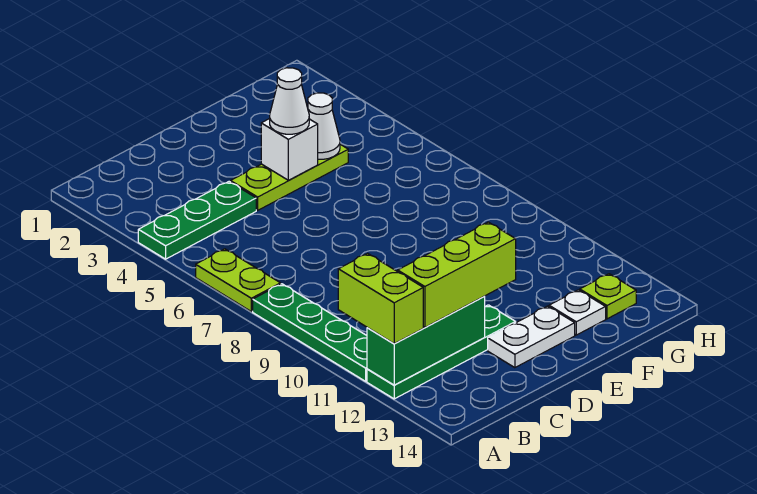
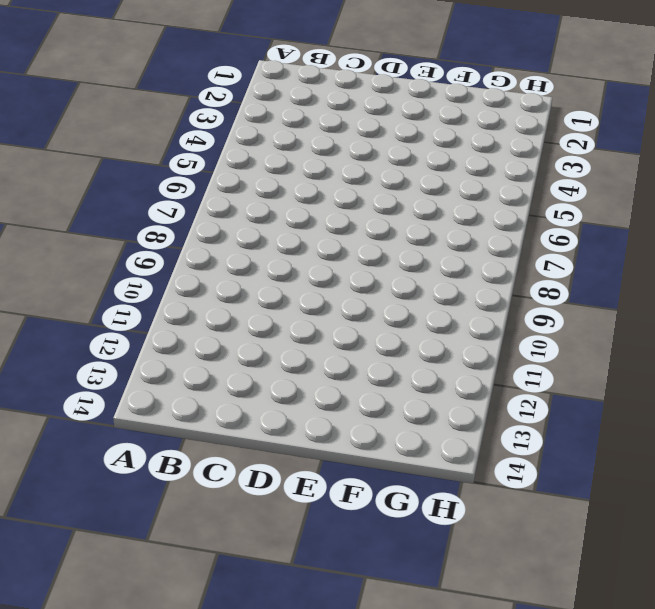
none -> green plate A4:C4 level 1
none -> lime plate A6:A7 level 1
none -> green plate A8:A11 level 1

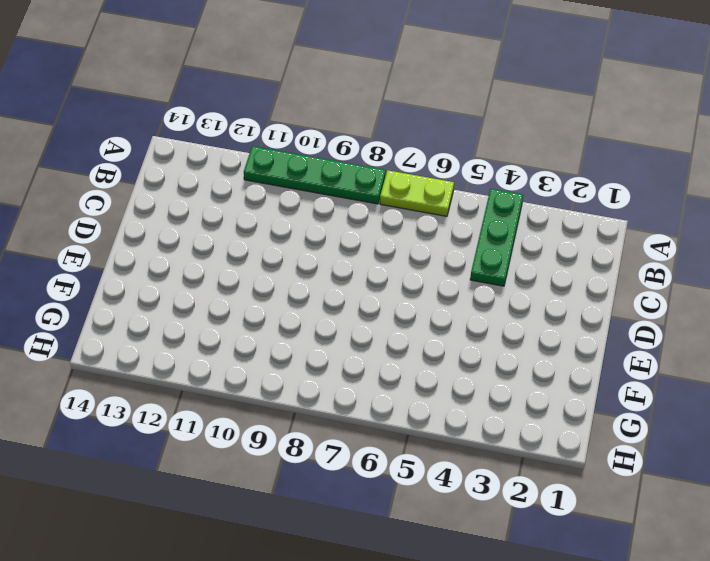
none -> green plate A12:D12 level 1
none -> lime plate D4:F4 level 1
none -> white plate D13:E13 level 1

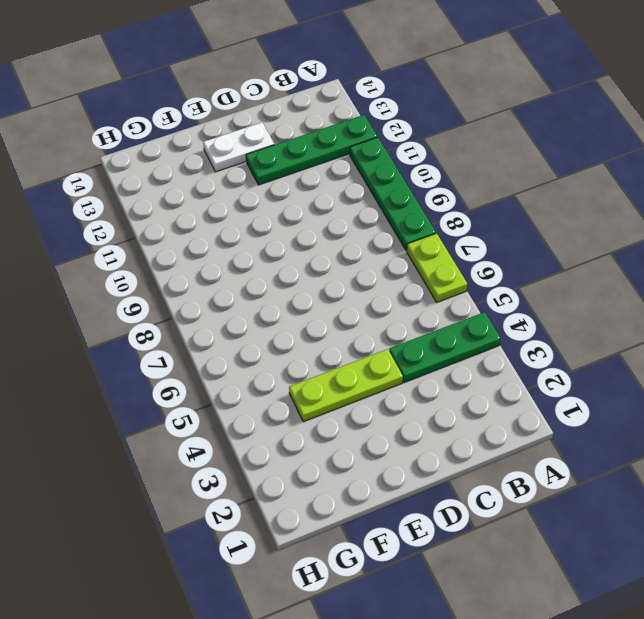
none -> white plate F13 level 1
none -> lime plate G13 level 1
none -> green brick A12:C12 level 2

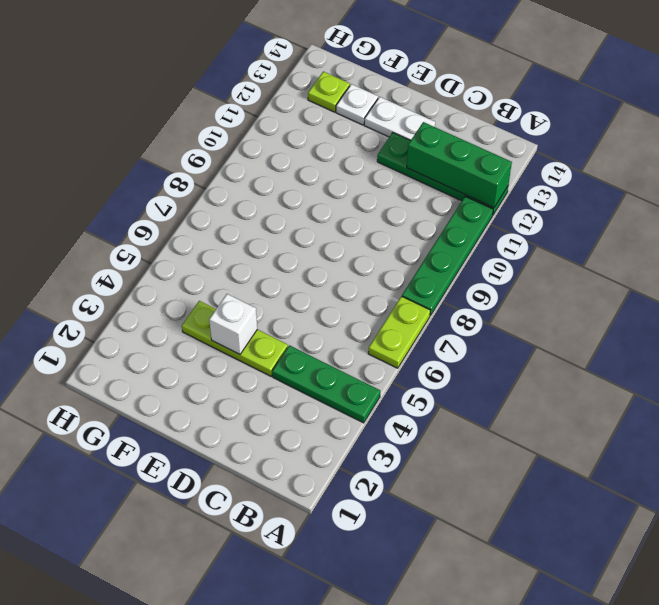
none -> white cone F4 level 2
none -> lime brick A11:A12 level 3
none -> lime brick B12:D12 level 3

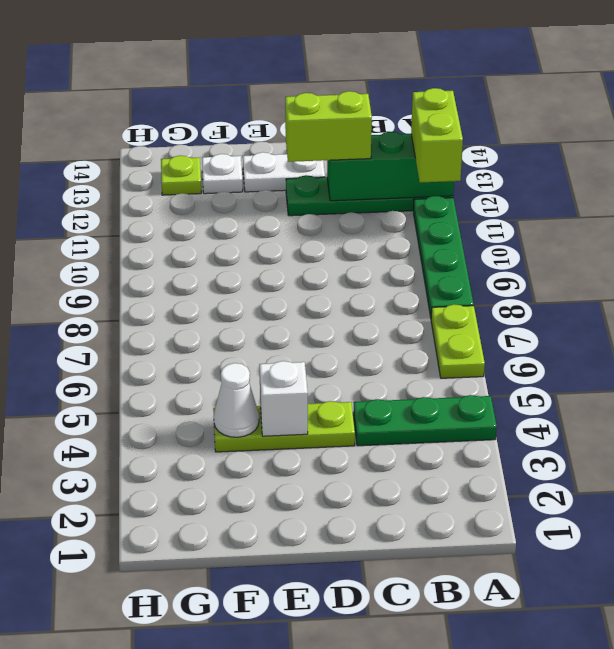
lime brick C12:D12 level 3 -> lime brick B12:D12 level 3
none -> white cone E4 level 3

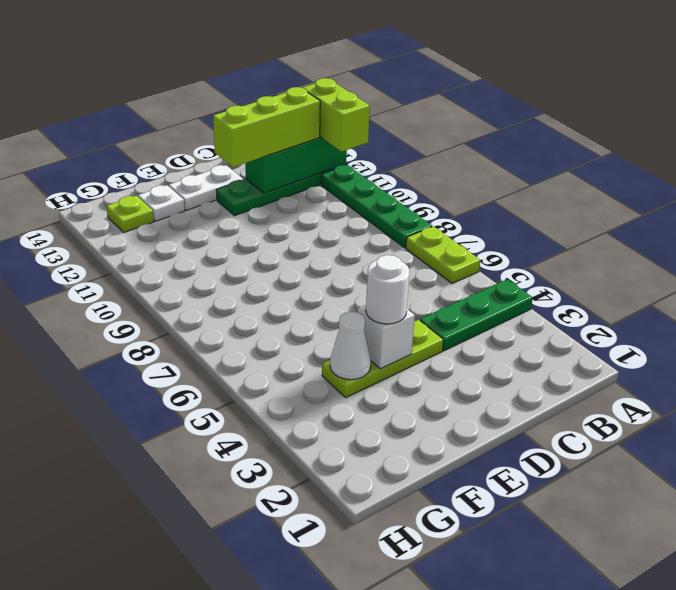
white round brick E4 level 3 -> white cone E4 level 3

